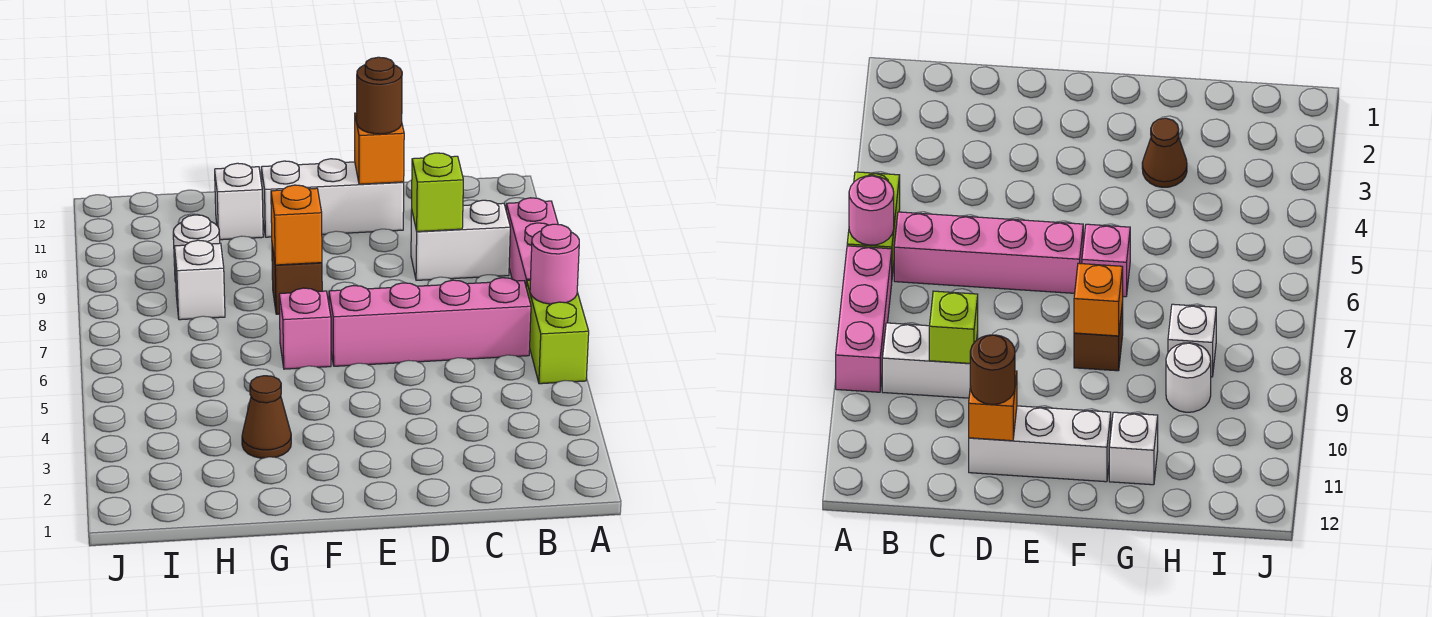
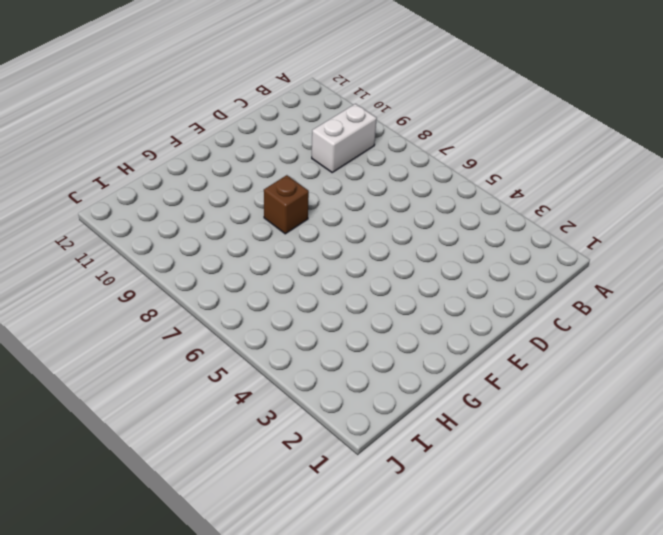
none -> lime brick A5:A6 level 1
none -> pink brick A7:A9 level 1
none -> pink brick B6:E6 level 1

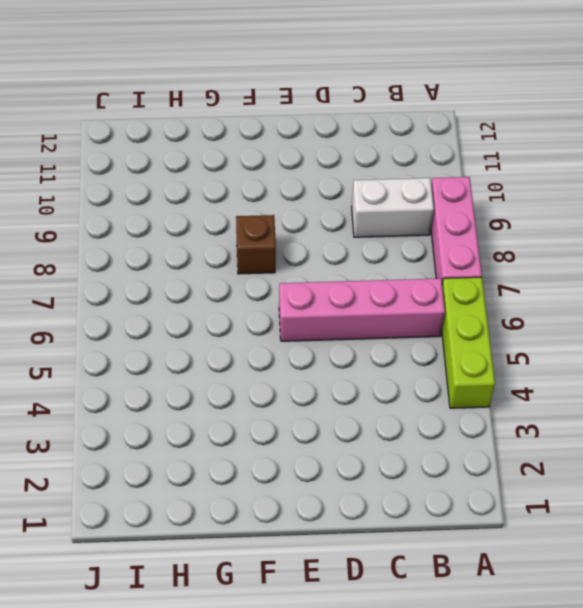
lime brick A4:A6 level 1 -> lime brick A5:A6 level 1
none -> white brick D11:F11 level 1
none -> pink brick F6 level 1
none -> brown cone G3 level 1

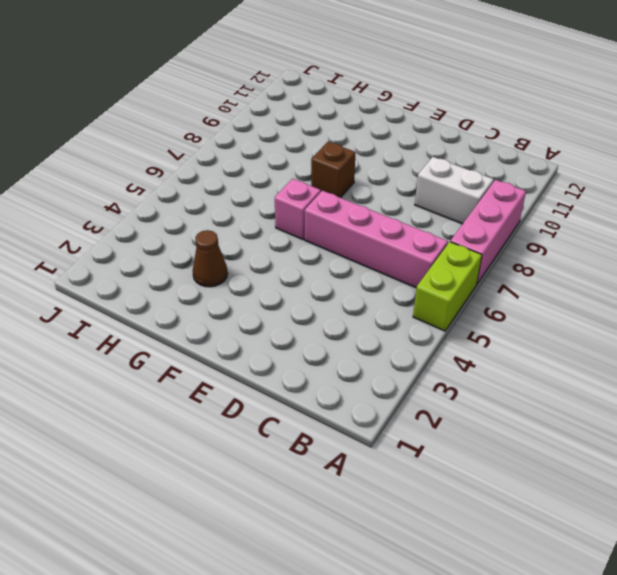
none -> white brick D11:F11 level 1
none -> white brick G11 level 1
none -> white brick H8 level 1

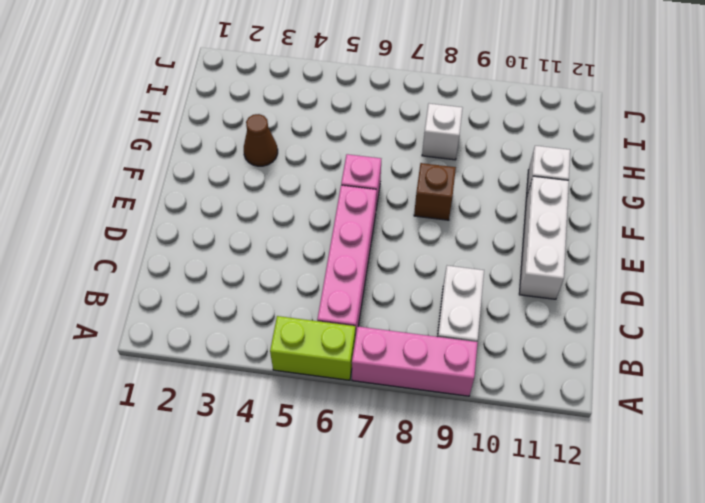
none -> white round brick H9 level 1
none -> pink round brick A6 level 2
none -> lime brick C9 level 2

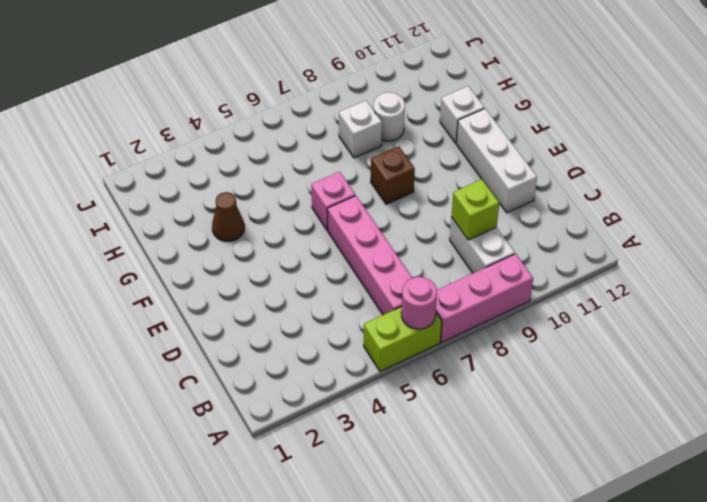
none -> orange brick D11 level 2
none -> orange brick F8 level 2
none -> brown round brick D11 level 3

